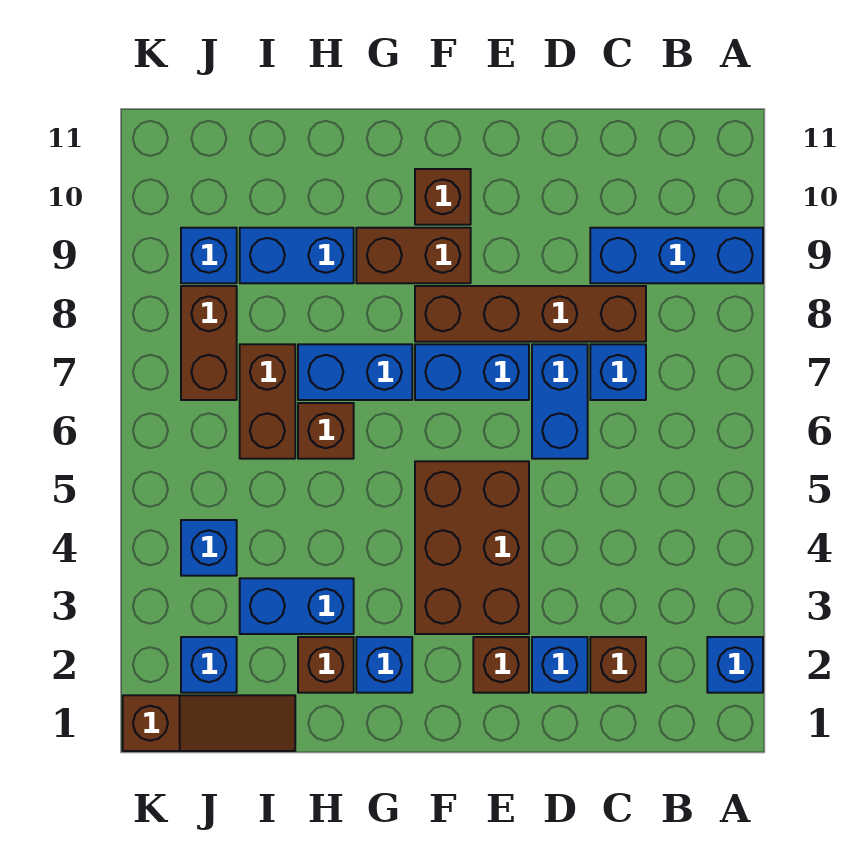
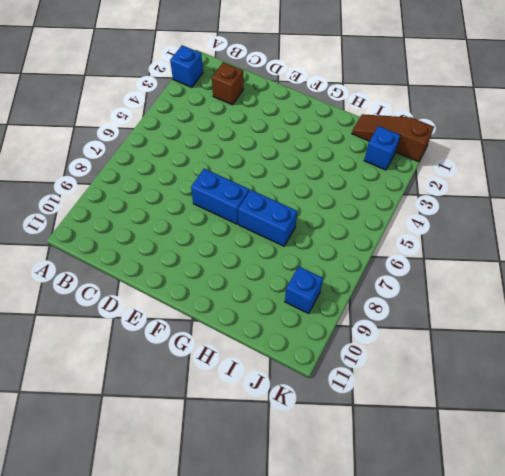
none -> blue brick A9:C9 level 1
none -> blue brick C7 level 1
none -> brown brick C8:F8 level 1

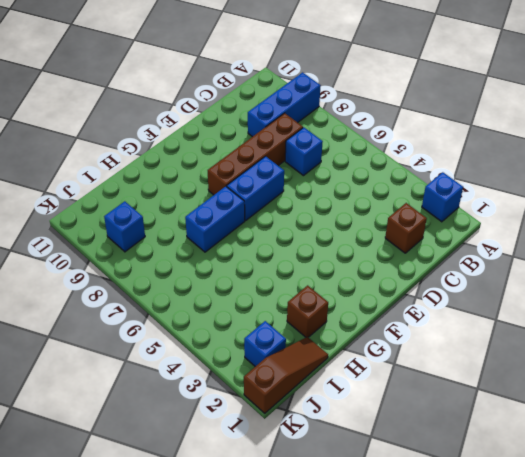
none -> blue brick D2 level 1
none -> blue brick D6:D7 level 1
none -> brown brick E2 level 1

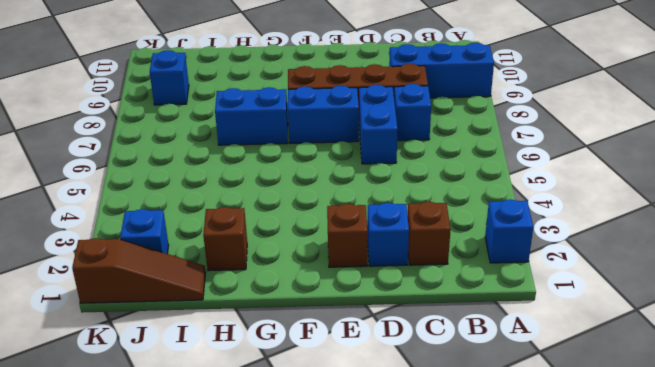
none -> brown brick E3:F5 level 1
none -> brown brick F9:G9 level 1
none -> brown brick F10 level 1

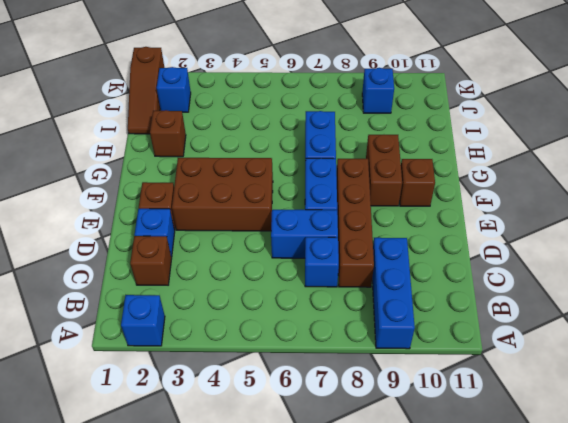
none -> blue brick G2 level 1
none -> blue brick H3:I3 level 1
none -> brown brick H6 level 1

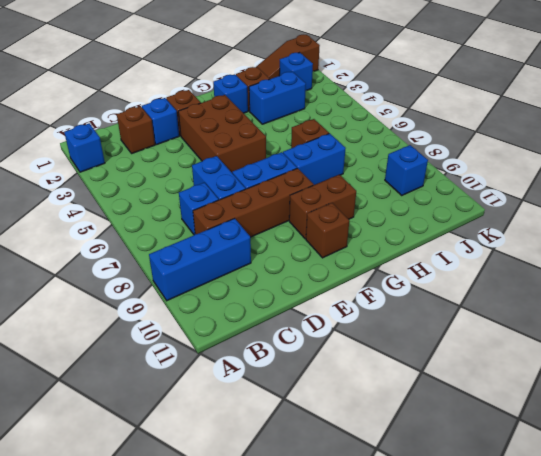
none -> blue brick H9:I9 level 1
none -> brown brick I6:I7 level 1
none -> blue brick J4 level 1

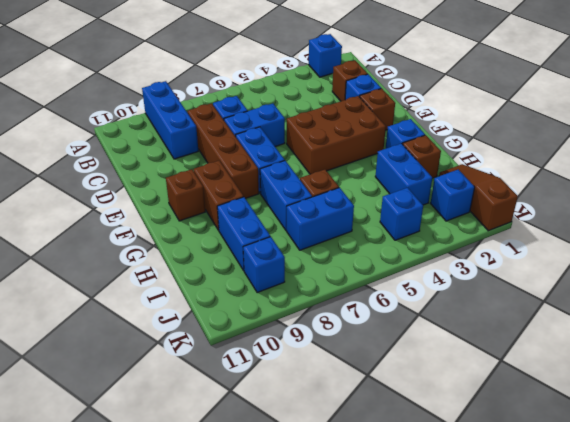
blue brick I6:I7 level 1 -> brown brick I6:I7 level 1
none -> brown brick J7:J8 level 1

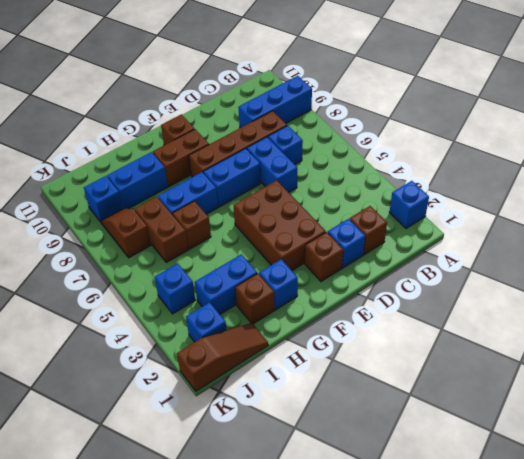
brown slope J7:J8 level 1 top 7 -> brown brick J7:J8 level 1

